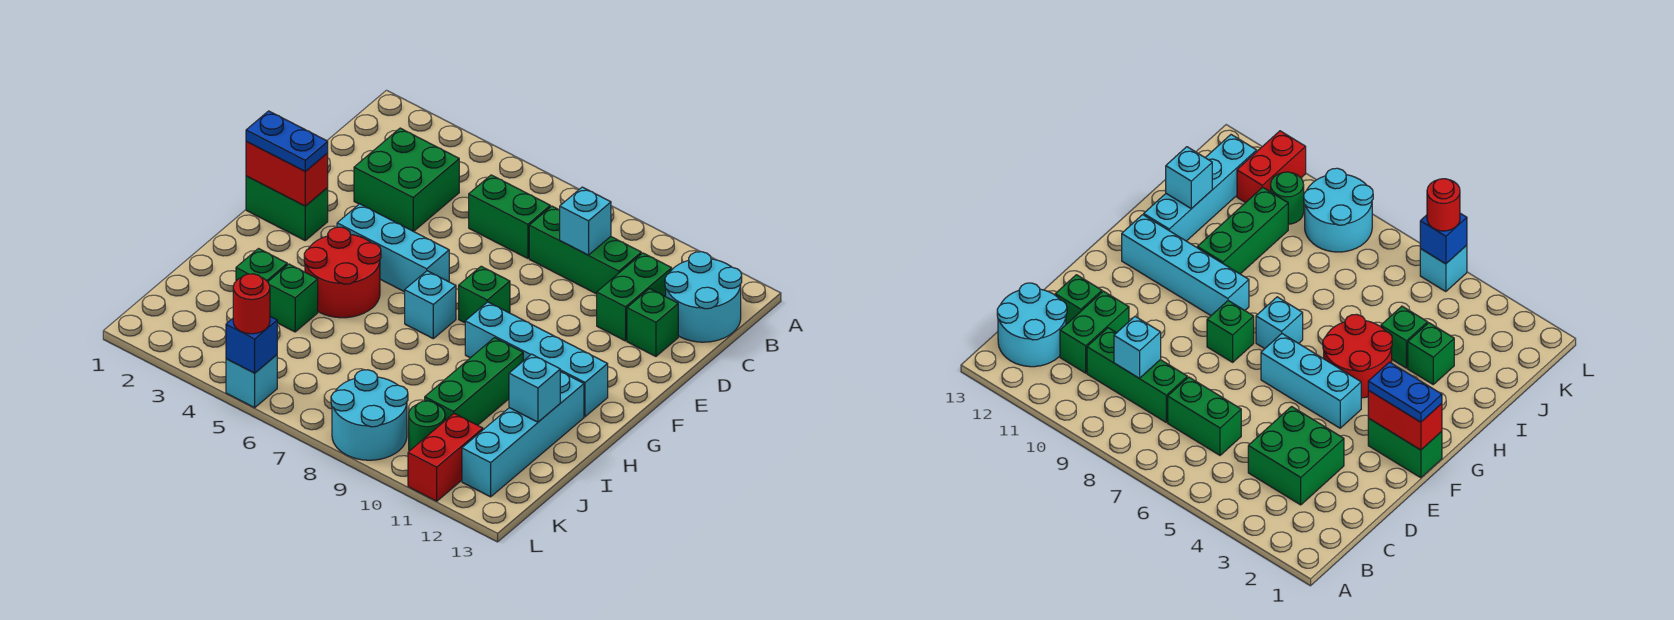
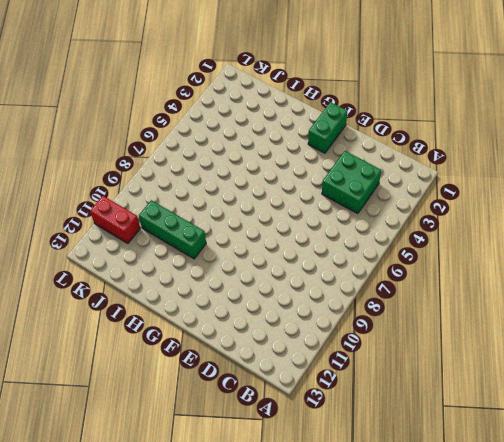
none -> cyan round brick B12:C13 level 1
none -> green brick C6:C7 level 1
none -> green brick C8:C10 level 1

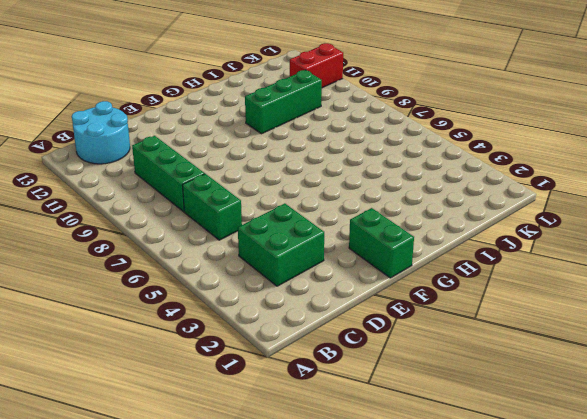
none -> green brick C11:D11 level 1
none -> green brick D12 level 1
none -> cyan brick F4:F6 level 1

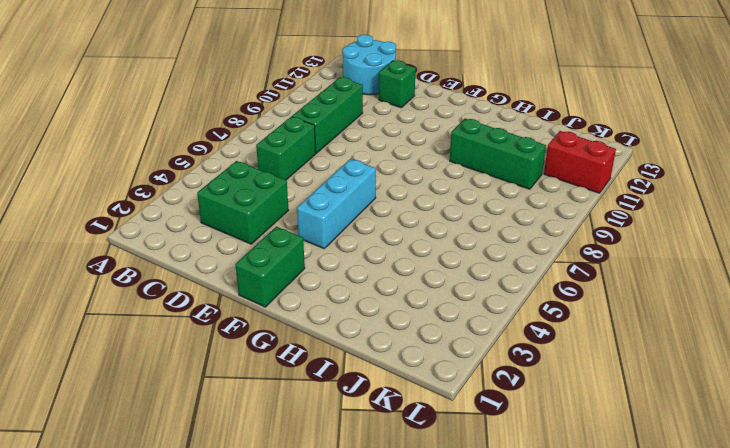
none -> green brick C11:D11 level 1
none -> green brick F8 level 1
none -> red round brick G4:H5 level 1

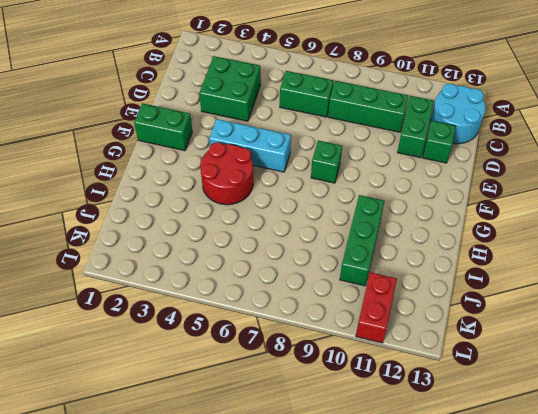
none -> cyan brick G7 level 1
none -> cyan brick G9:G12 level 1
none -> cyan brick H12:K12 level 1

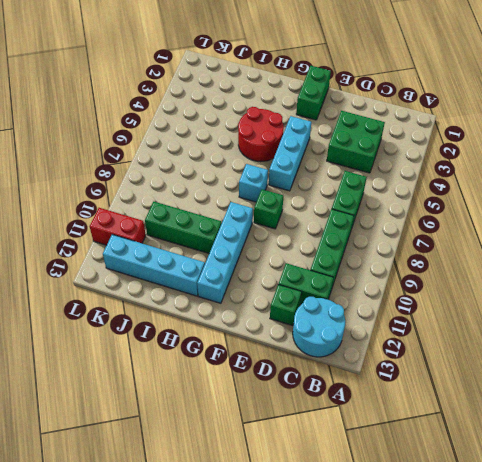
none -> green brick I3 level 1
none -> green brick I4 level 1
none -> cyan round brick K8:L9 level 1

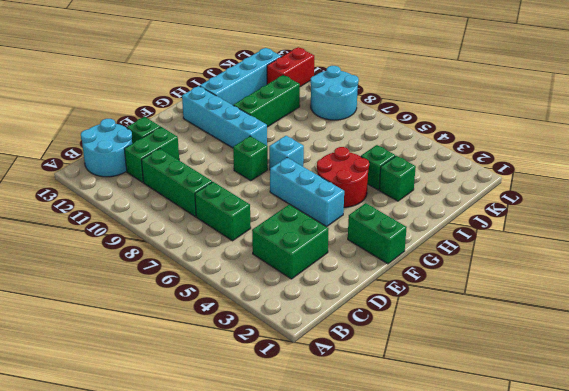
none -> green round brick K10 level 1
none -> cyan brick L5 level 1
none -> cyan brick C9 level 2

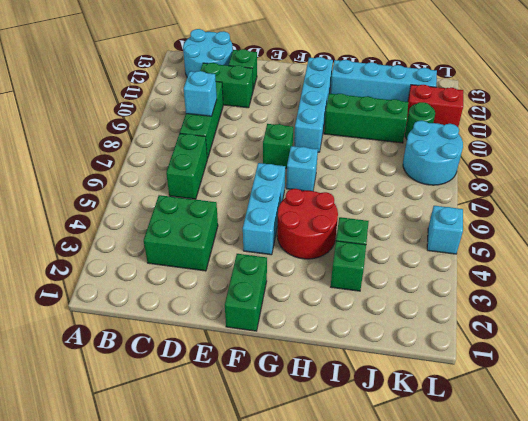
none -> red brick F1:F2 level 2
none -> cyan brick I12 level 2
none -> blue brick L5 level 2

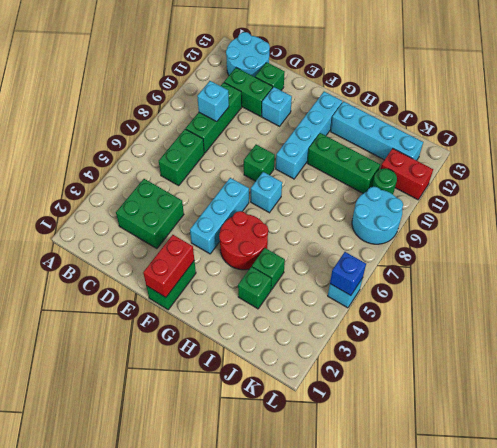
cyan brick E11 level 1 -> cyan brick I12 level 2
none -> blue plate F1:F2 level 3
none -> red round brick L5 level 3

